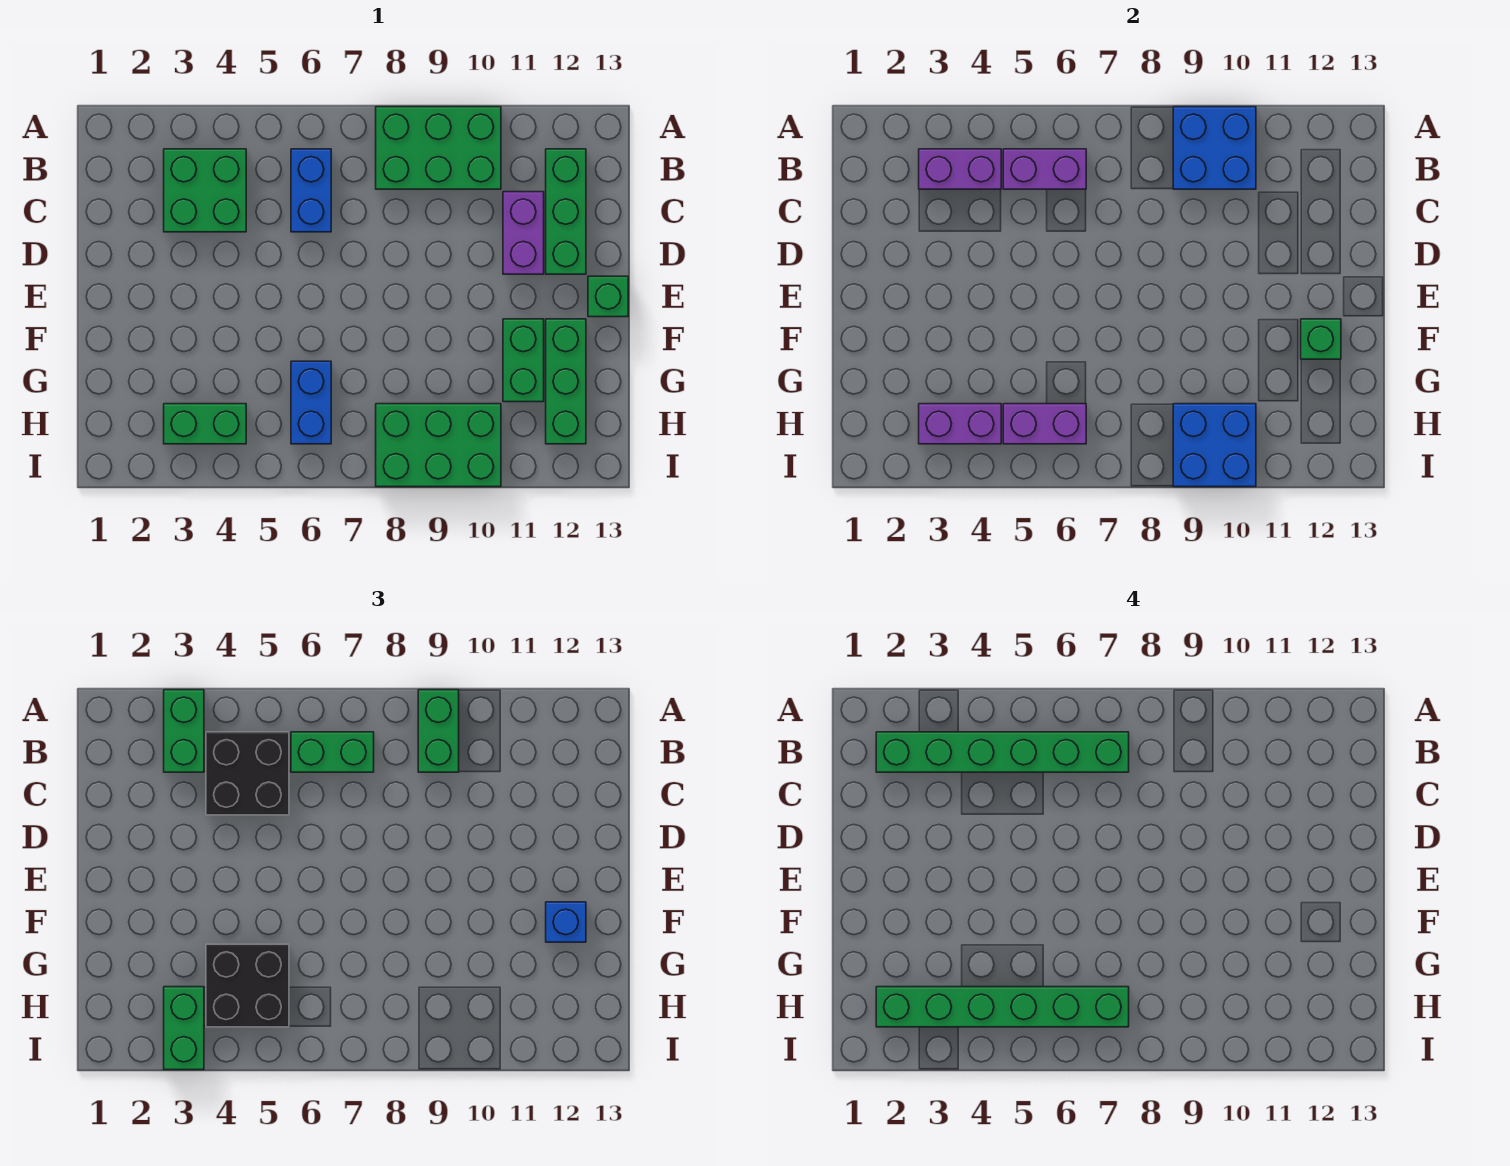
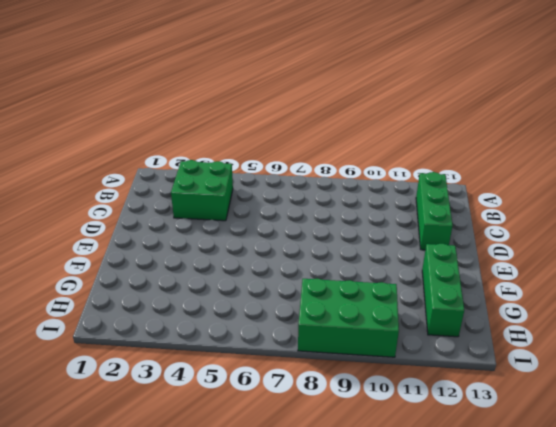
none -> green brick A8:B10 level 1
none -> blue brick B6:C6 level 1
none -> purple brick C11:D11 level 1

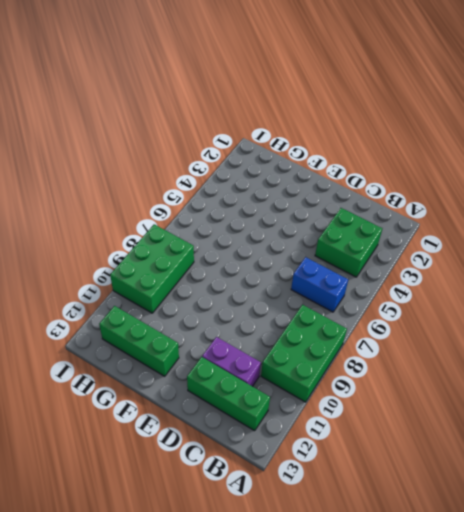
none -> green brick E13 level 1
none -> green brick F11:G11 level 1
none -> blue brick G6:H6 level 1

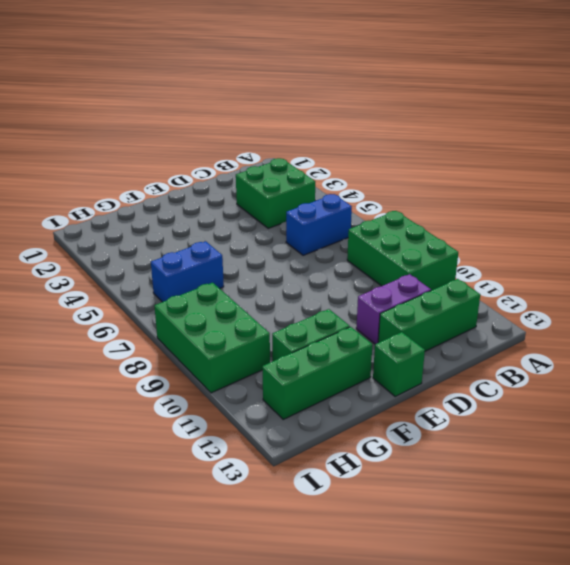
none -> green brick H3:H4 level 1
none -> blue brick A9:B10 level 2
none -> purple brick B3:B4 level 2

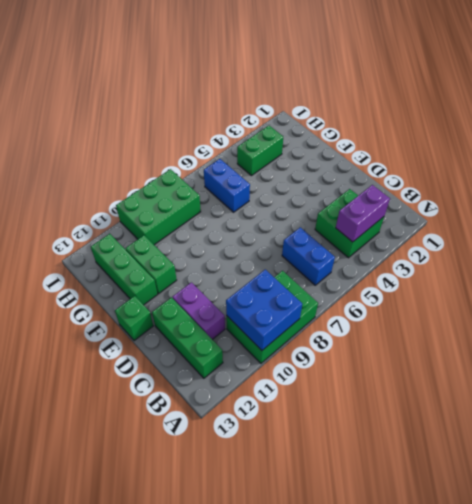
none -> purple brick B5:B6 level 2
none -> green brick F12 level 2
none -> purple brick H3:H4 level 2

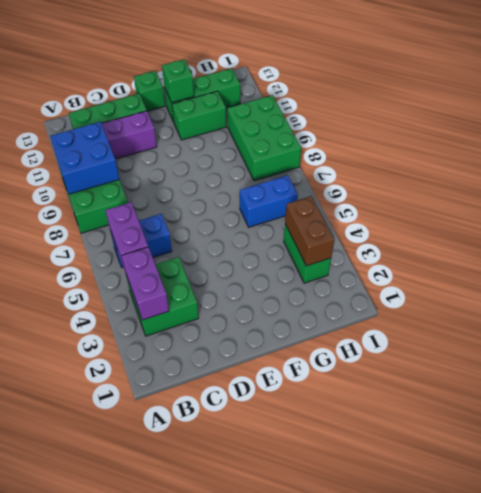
brown brick H3:H4 level 2 -> purple brick H3:H4 level 2
none -> purple brick H5:H6 level 2
none -> blue brick H9:I10 level 2
none -> green brick A3:B3 level 3

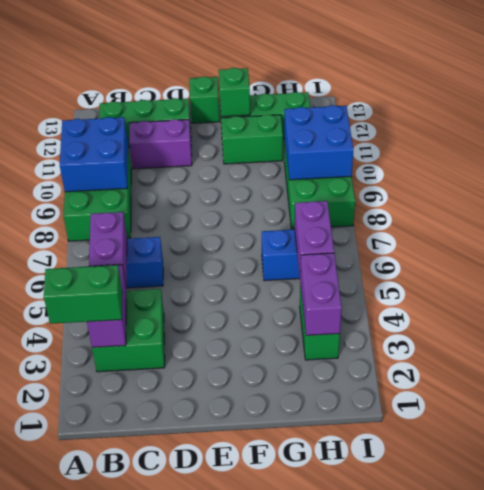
none -> green brick A9:B9 level 3
none -> black brick B4:C5 level 3
none -> green brick B6:B7 level 3

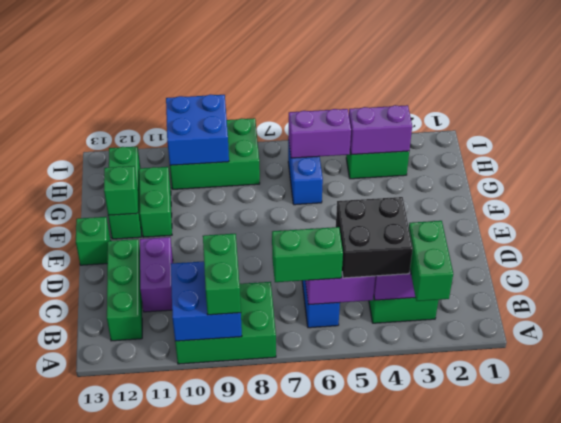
none -> blue brick F12 level 3
none -> black brick G4:H5 level 3
none -> green brick H3:I3 level 3

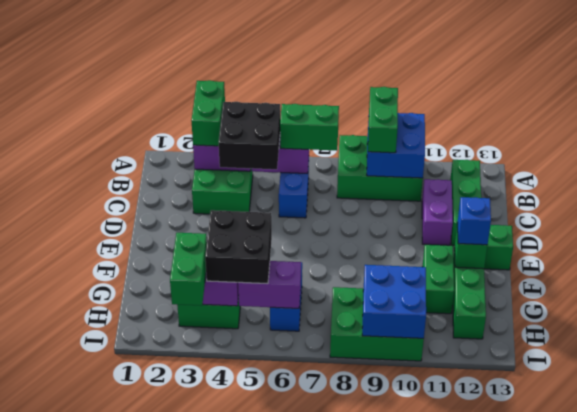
none -> green brick B2:B7 level 4
none -> green brick H2:H7 level 4

